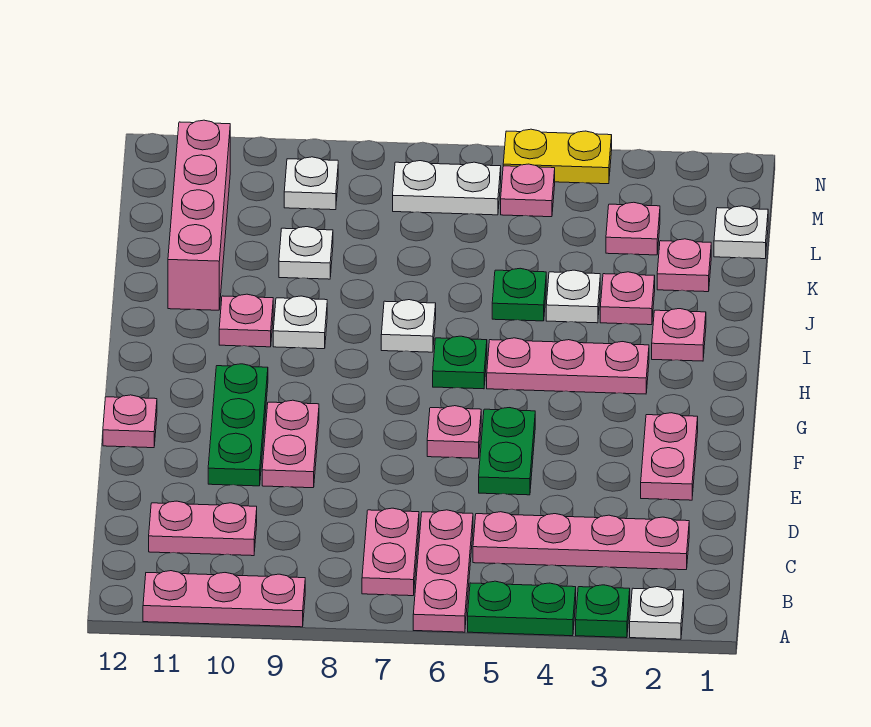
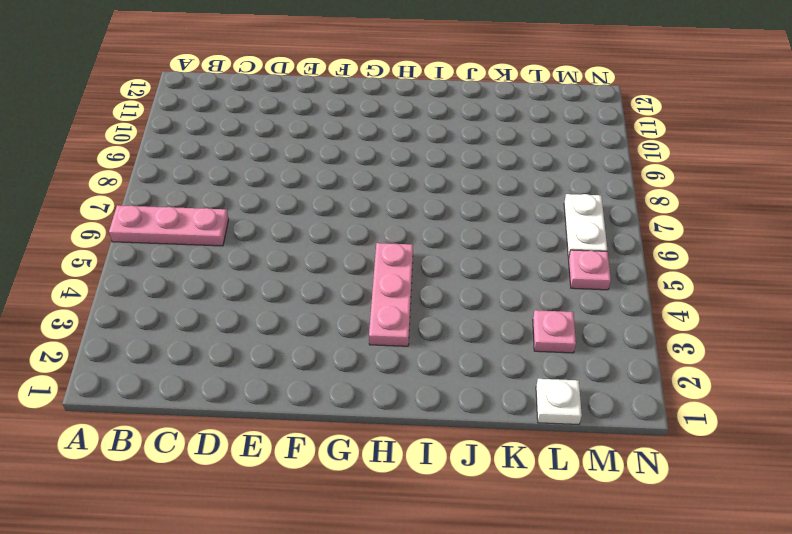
none -> white plate A2 level 1
none -> green plate A3 level 1
none -> green plate A4:A5 level 1
none -> pink plate A9:A11 level 1

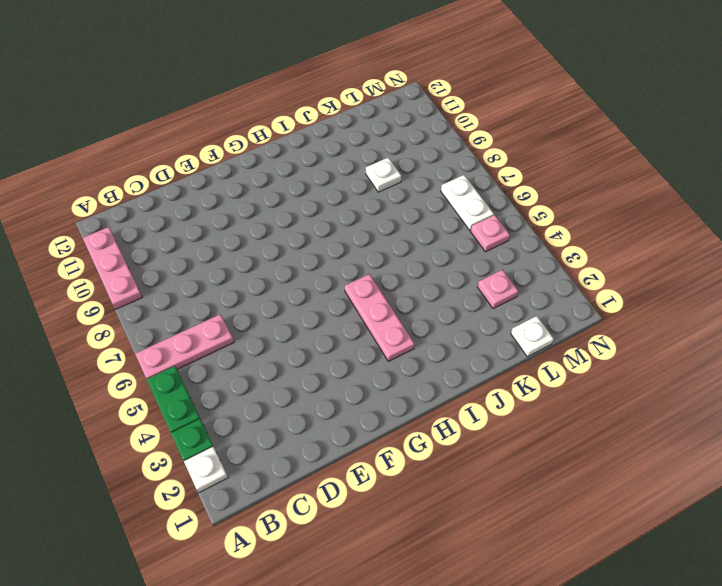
none -> pink plate B7:C7 level 1
none -> pink plate C2:C5 level 1
none -> pink plate C10:C11 level 1
none -> pink plate E2:F2 level 1

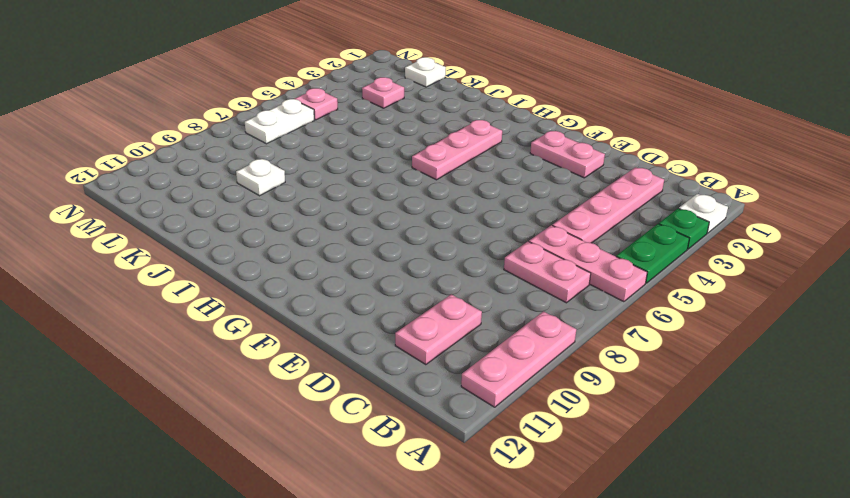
none -> green plate E5:F5 level 1
none -> pink plate E9:F9 level 1
none -> green plate E10:G10 level 1
none -> pink plate F6 level 1

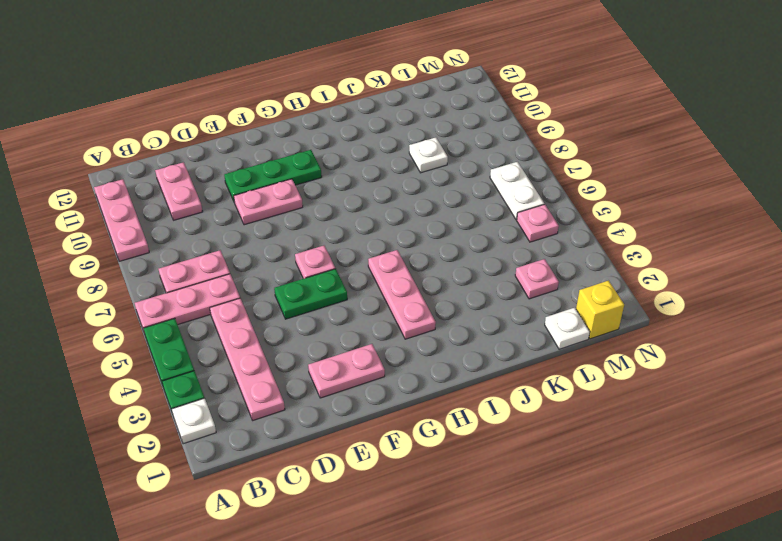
yellow brick M1 level 1 -> none
none -> pink plate F12 level 1
none -> green plate H6 level 1
none -> pink plate I2 level 1
none -> white plate I7 level 1

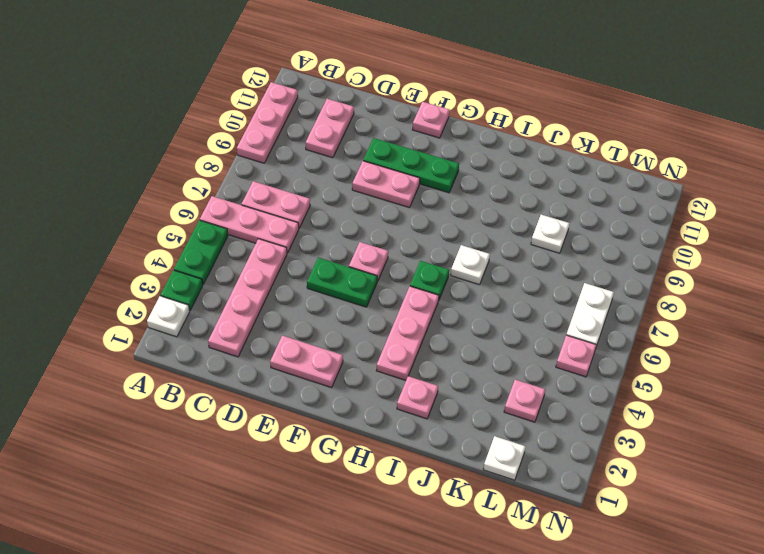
none -> white plate I9 level 1
none -> pink plate I10 level 1
none -> pink plate J3 level 1
none -> white plate J4 level 1

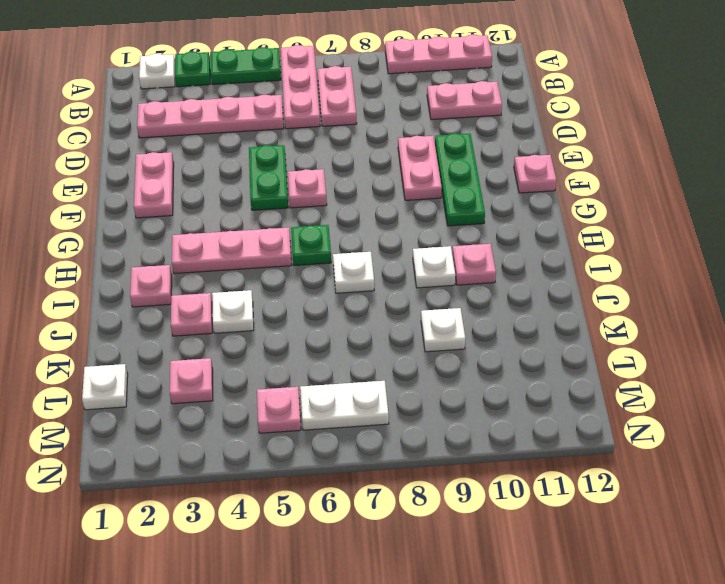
none -> green plate J5 level 1
none -> pink brick J11:M11 level 1
none -> pink plate K2 level 1
none -> white plate M9 level 1

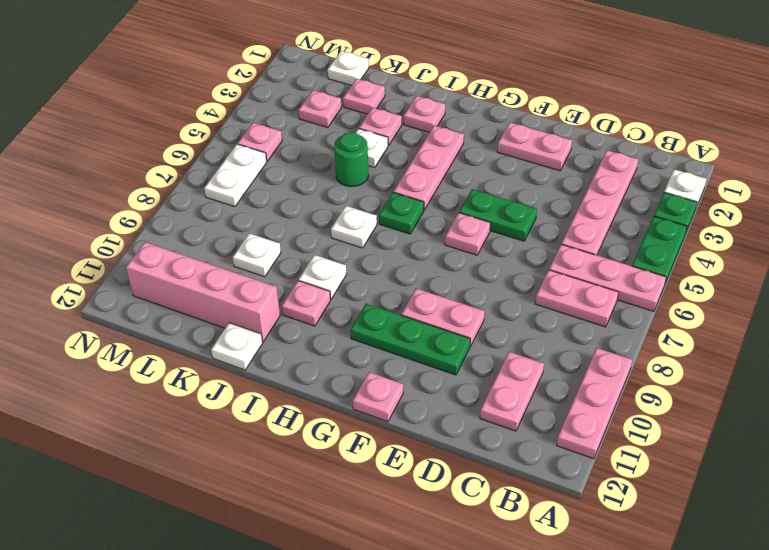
green round brick J5 level 1 -> green plate J5 level 1
white plate J12 level 1 -> white plate M9 level 1
none -> yellow plate N4:N5 level 1

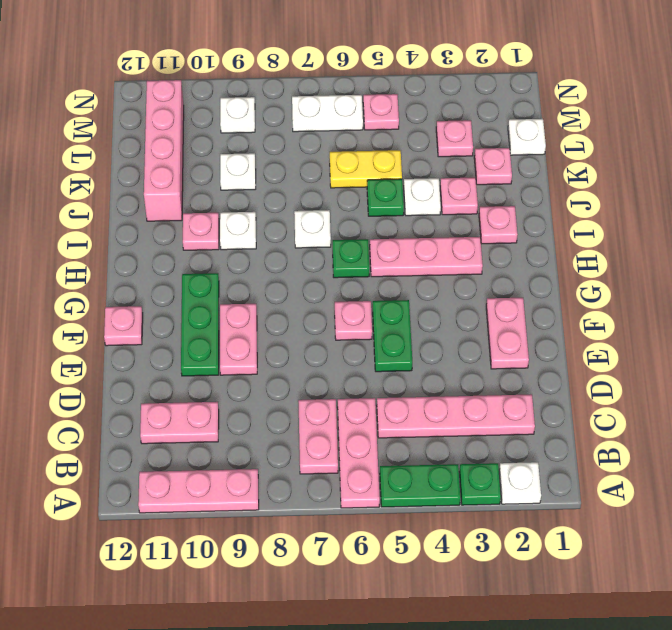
yellow plate K5:K6 level 1 -> yellow plate N4:N5 level 1

